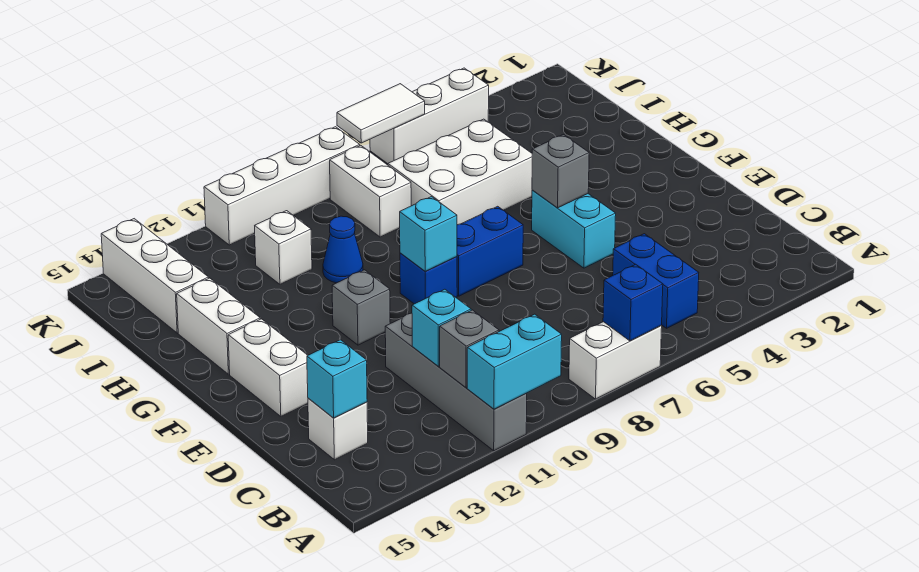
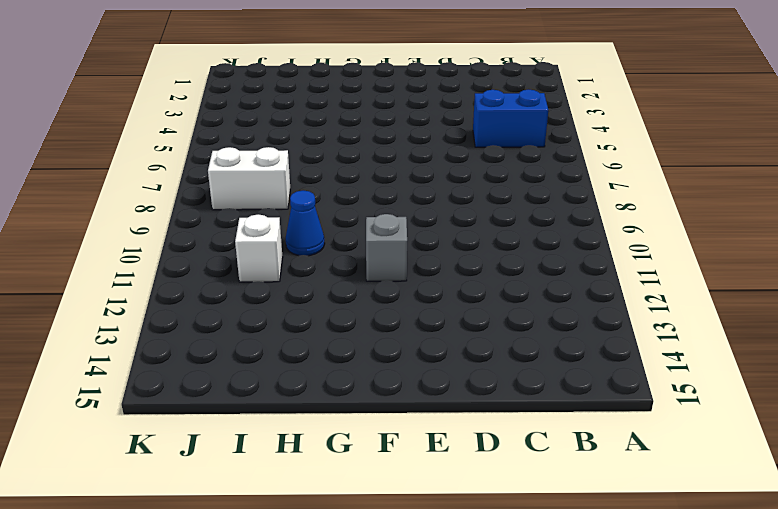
none -> white brick A7:A8 level 1
none -> grey brick A11:D11 level 1
none -> white brick C14 level 1

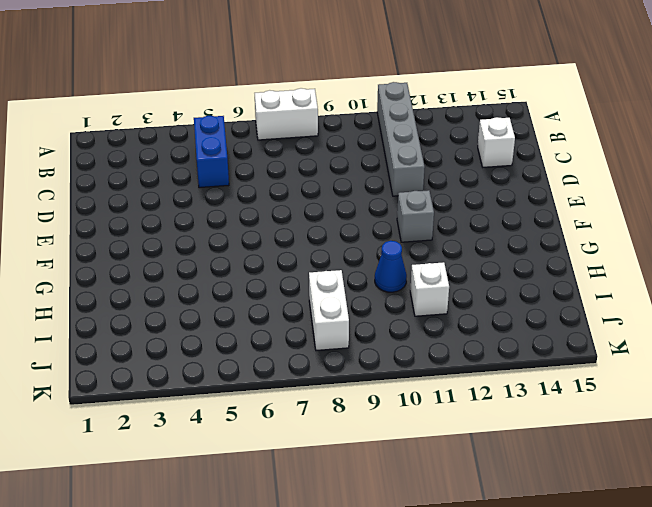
none -> cyan brick E5:F5 level 1
none -> white brick E14:F14 level 1
none -> blue brick F7:F8 level 1

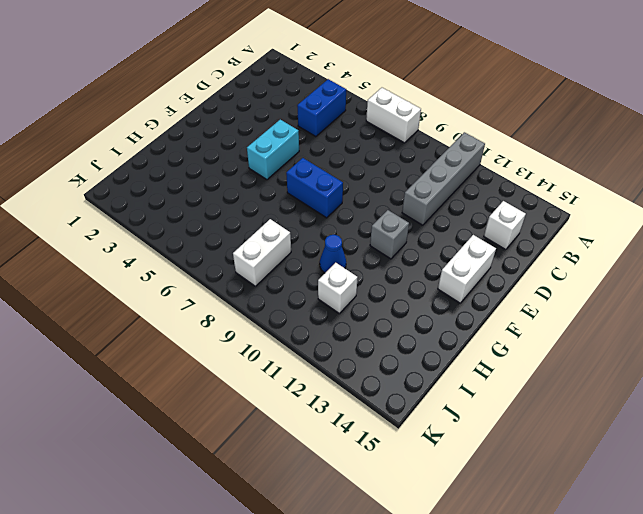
none -> blue brick F9 level 1
none -> white brick G14:H14 level 1
none -> white brick H5:I7 level 1

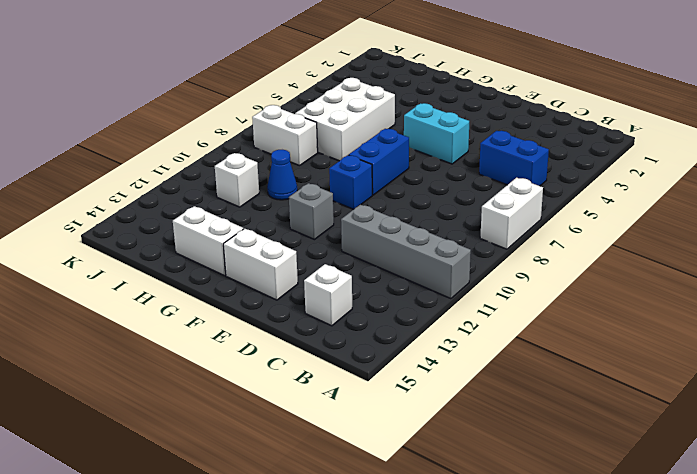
none -> white brick I14:K14 level 1
none -> white brick K4:K6 level 1
none -> white brick K8:K11 level 1

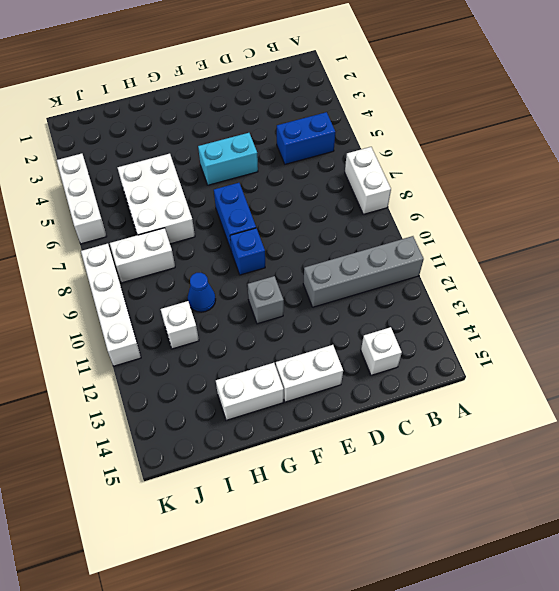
none -> white brick I14:K14 level 1
none -> blue brick A7 level 2
none -> cyan brick A10:A11 level 2

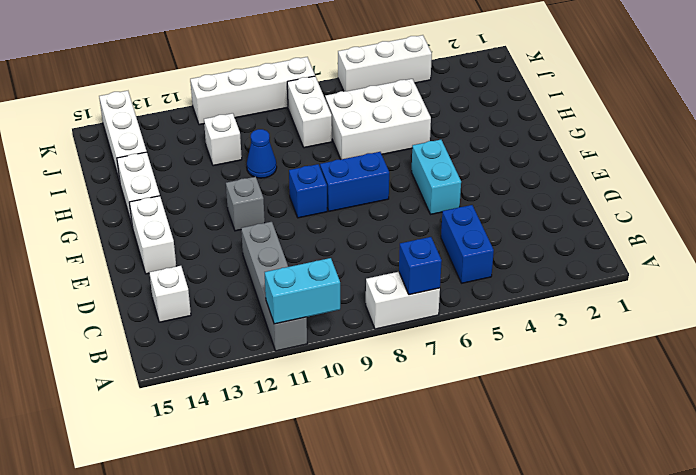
none -> grey brick B11 level 2
none -> cyan brick C11 level 2
none -> cyan brick C14 level 2

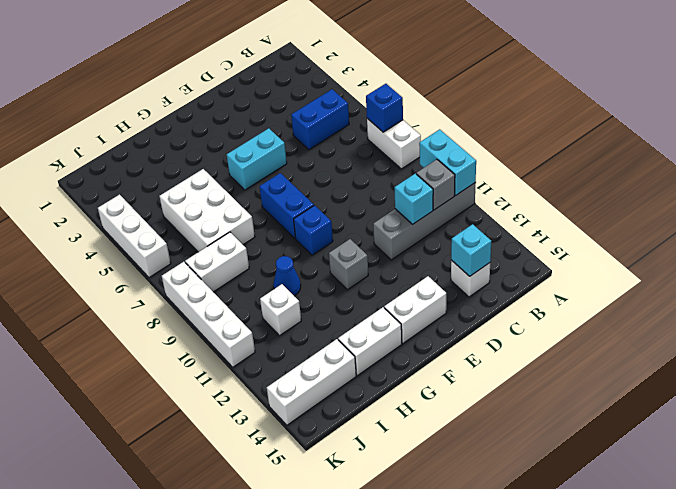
none -> grey brick F5 level 2
none -> cyan brick F9 level 2
none -> white tile K6:K7 level 2

